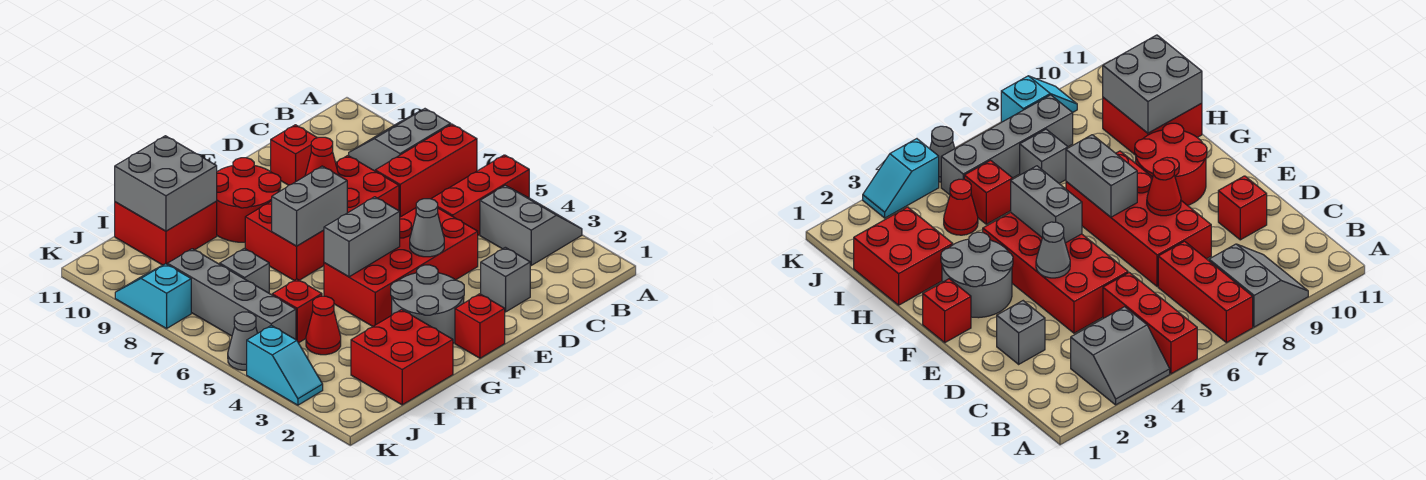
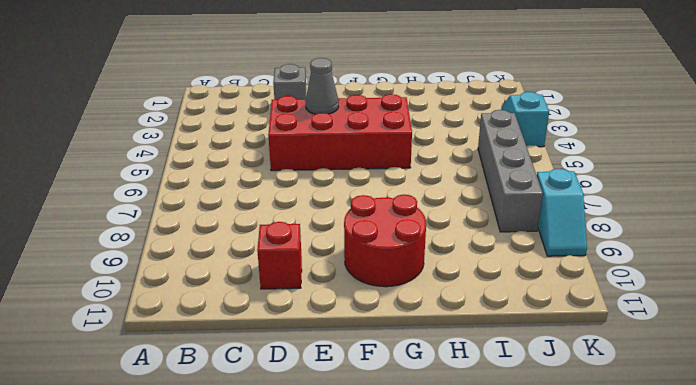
none -> grey slope A3:B4 level 1 top B
none -> red brick A5:C5 level 1
none -> red brick A7:C7 level 1

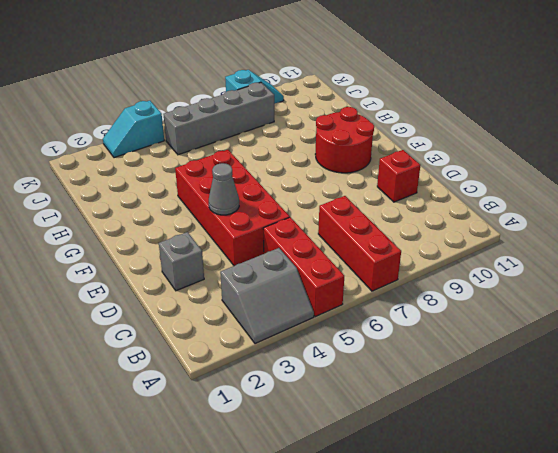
none -> grey slope A8:B9 level 1 top 8
none -> red brick D7:G8 level 1
none -> red brick F1 level 1

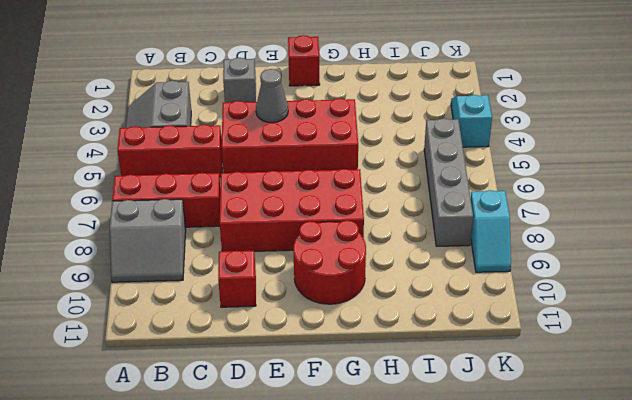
none -> grey round brick F2:G3 level 1
none -> red brick H1:I2 level 1
none -> red brick H10:I11 level 1

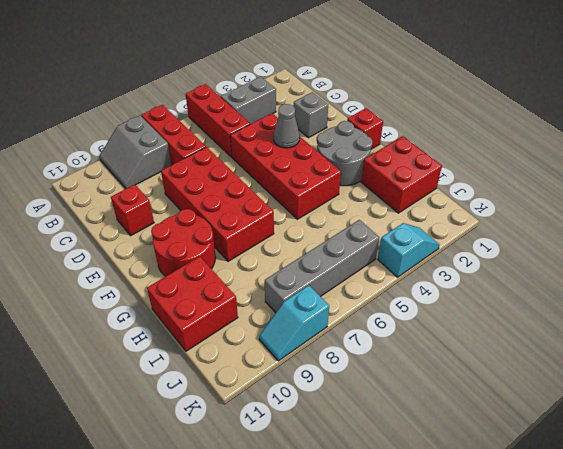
none -> red cone I4 level 1
none -> red brick I5 level 1
none -> grey brick I7 level 1

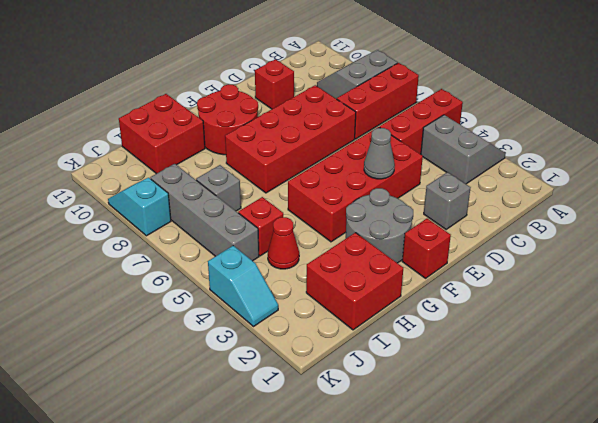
none -> grey cone K5 level 1
none -> red cone E8 level 2
none -> grey brick F5:G5 level 2

